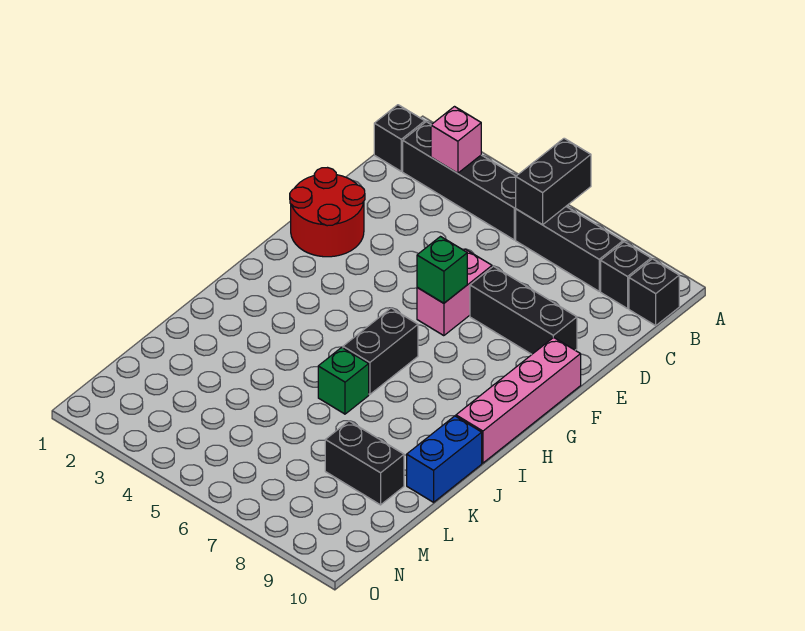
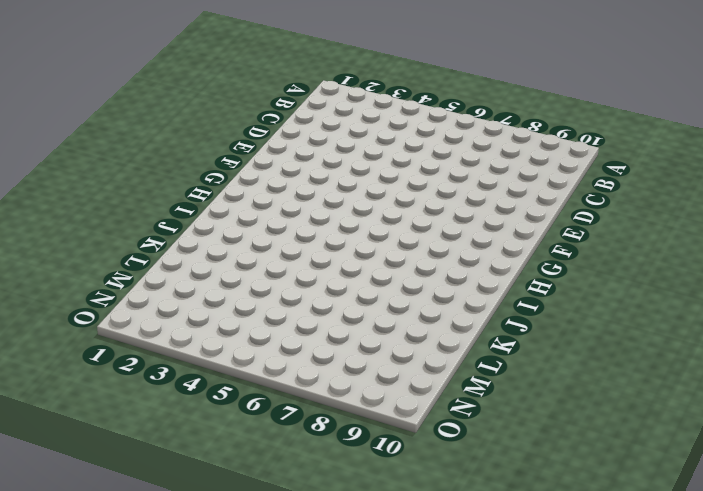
none -> black brick B1 level 1
none -> black brick B2:B5 level 1
none -> black brick B6:B8 level 1

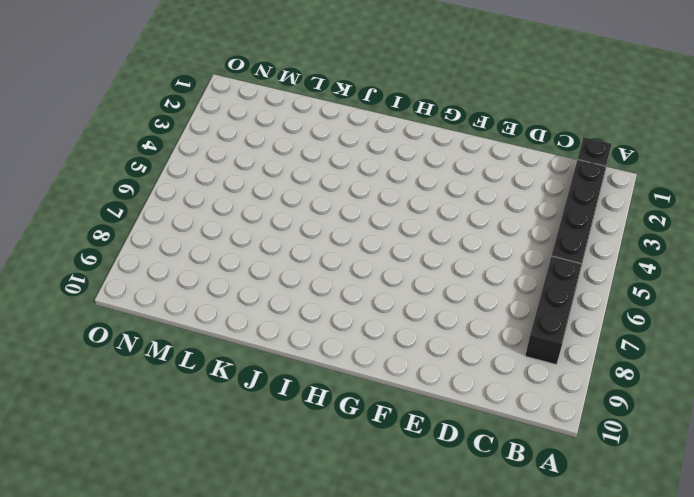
none -> black brick B9 level 1
none -> black brick B10 level 1
none -> red round brick E1:F2 level 1

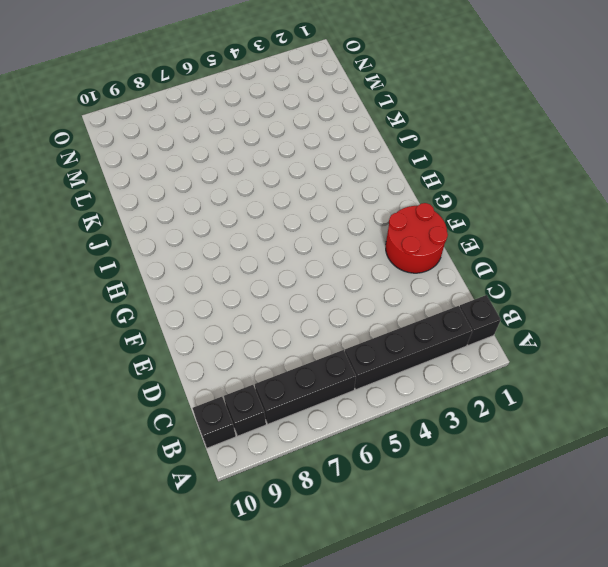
none -> pink brick E6:F6 level 1
none -> black brick E7:E9 level 1
none -> pink brick F10:I10 level 1

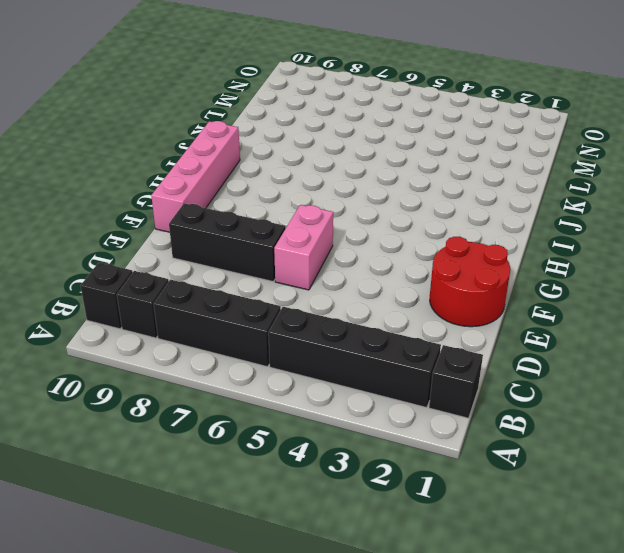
none -> black brick H6:I6 level 1
none -> green brick J6 level 1
none -> blue brick J10:K10 level 1

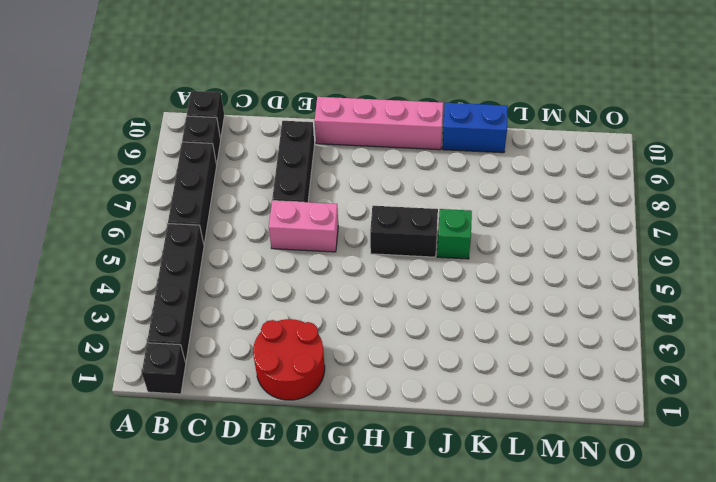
none -> black brick L8:L9 level 1
none -> black brick A6:B6 level 2
none -> pink brick B3 level 2

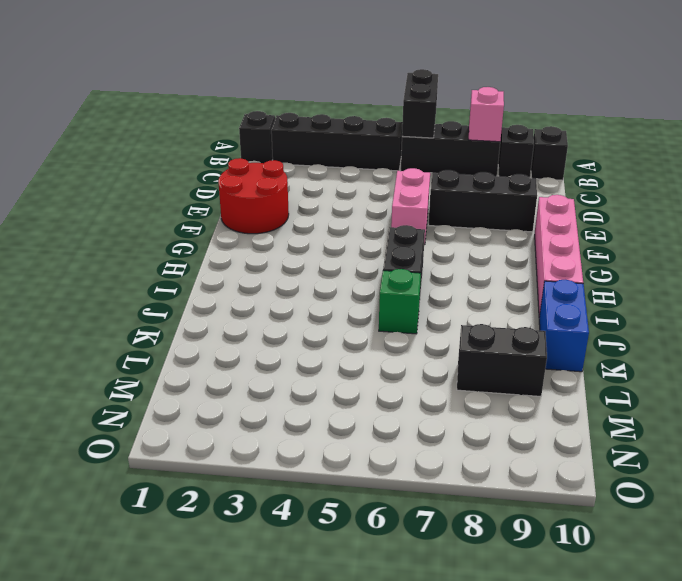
pink brick B8 level 2 -> pink brick B3 level 2
none -> green brick F6 level 2

